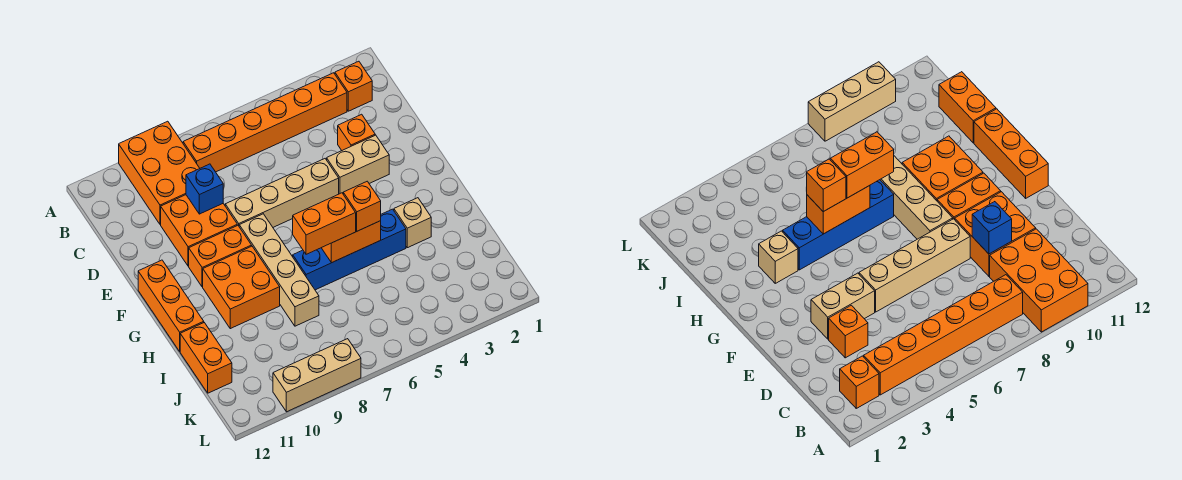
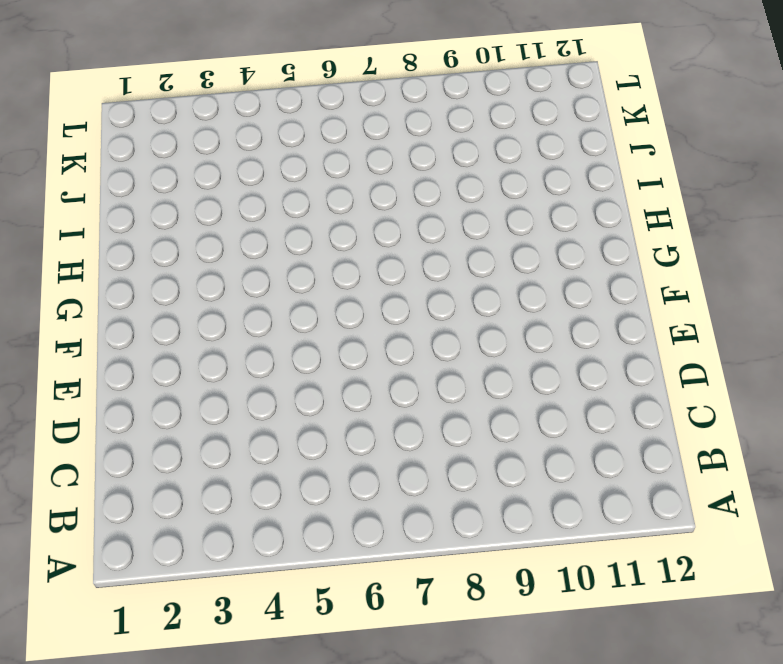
none -> orange brick A9:C10 level 1
none -> orange brick B2 level 1
none -> orange brick B3:B8 level 1

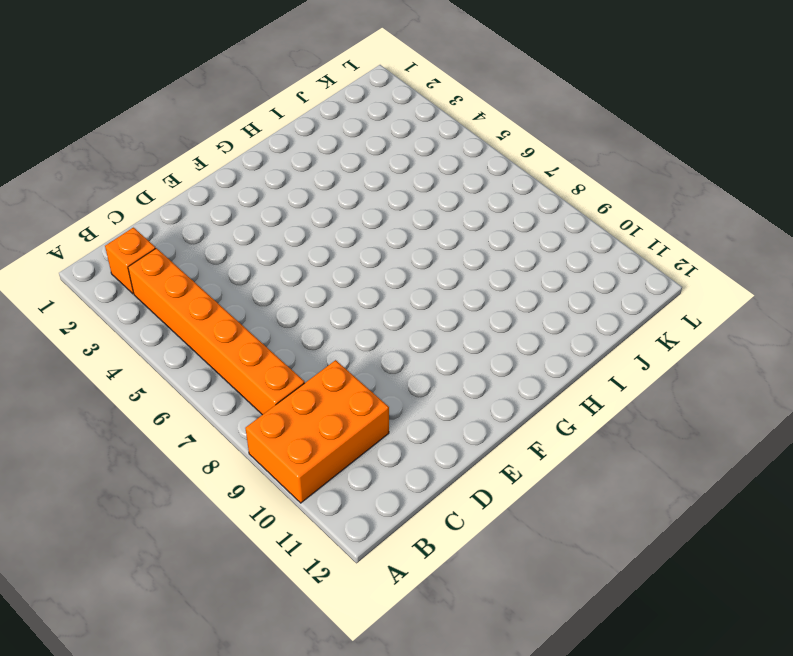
none -> orange brick D3 level 1
none -> orange brick D9:E10 level 1
none -> tan brick E3:E4 level 1

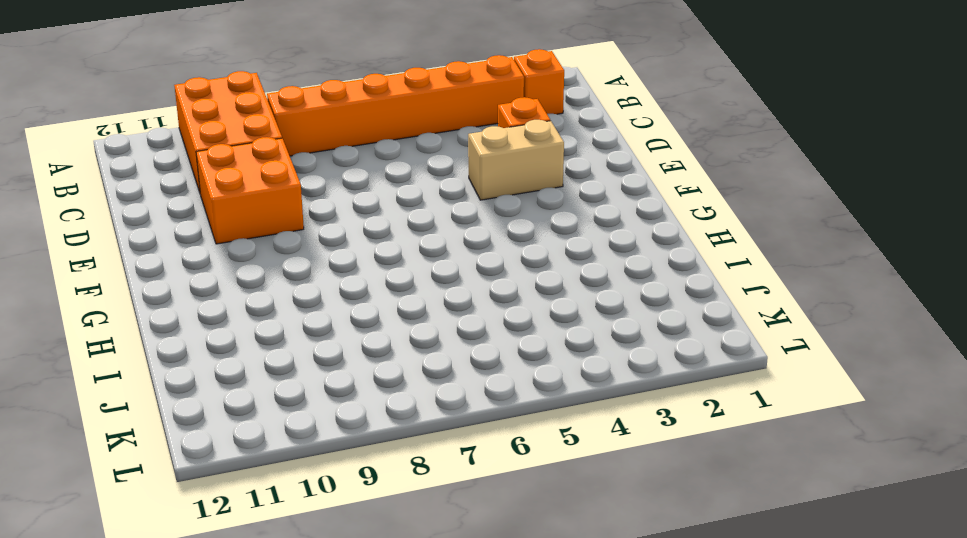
none -> tan brick E5:E8 level 1
none -> tan brick F8:I8 level 1
none -> orange brick F9:F10 level 1

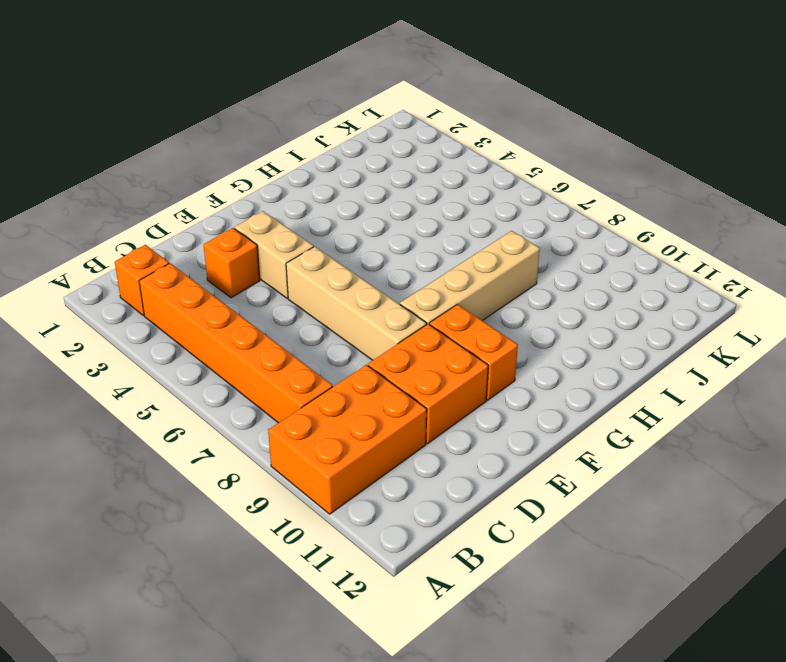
none -> orange brick F12:H12 level 1
none -> orange brick G9:H10 level 1
none -> tan brick H3 level 1

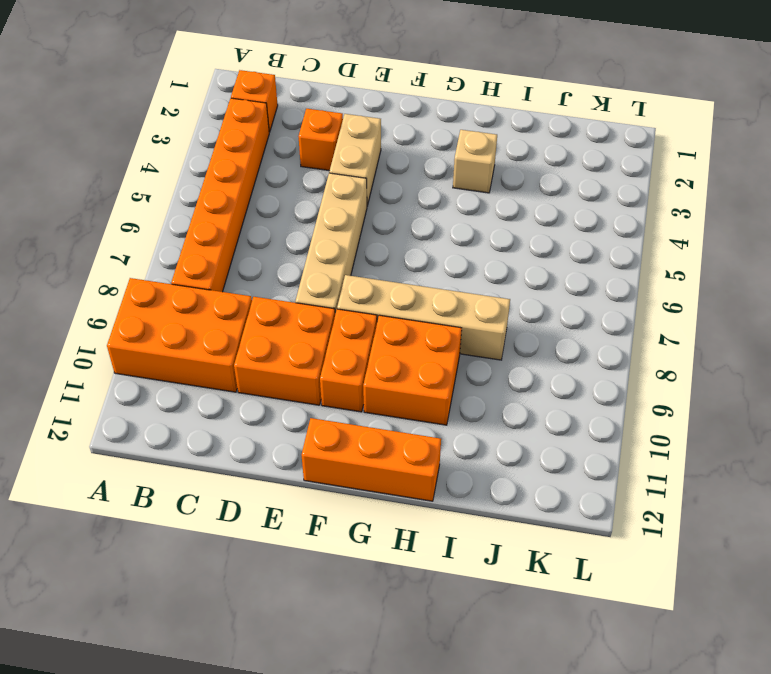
none -> blue brick H4:H7 level 1
none -> orange brick I12:J12 level 1
none -> tan brick L8:L10 level 1

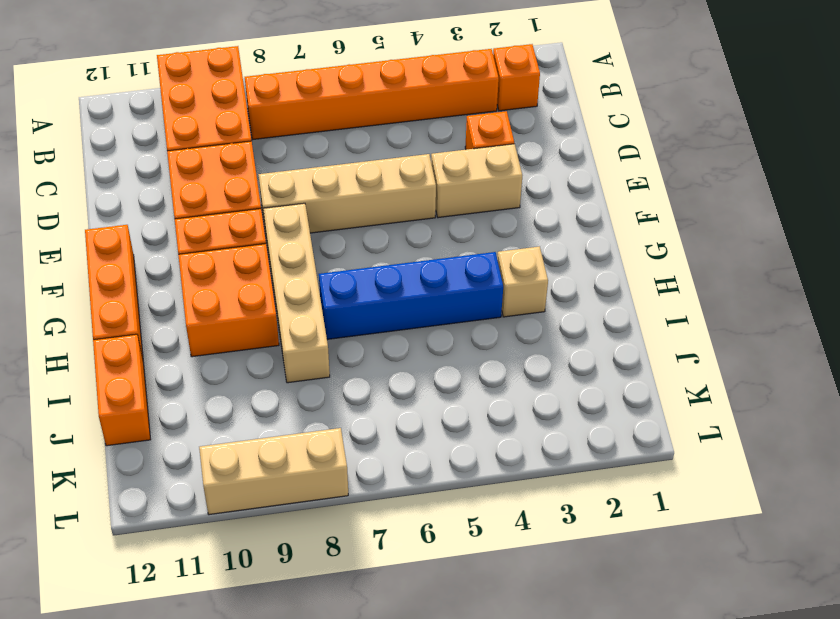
none -> blue brick D9 level 2
none -> orange brick H5:H6 level 2
none -> orange brick H5 level 3

